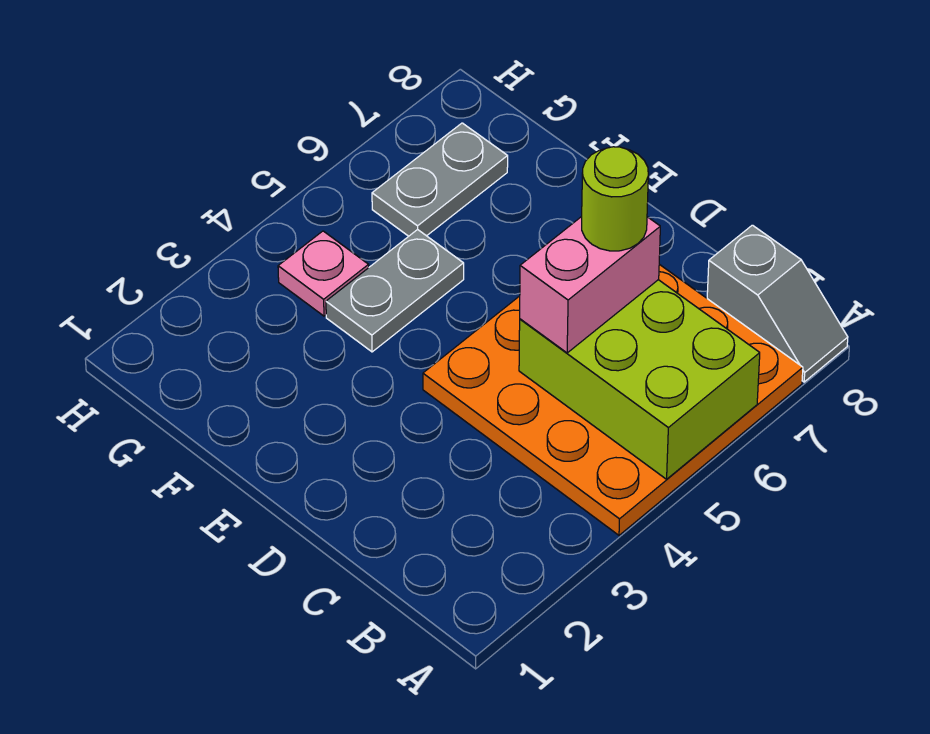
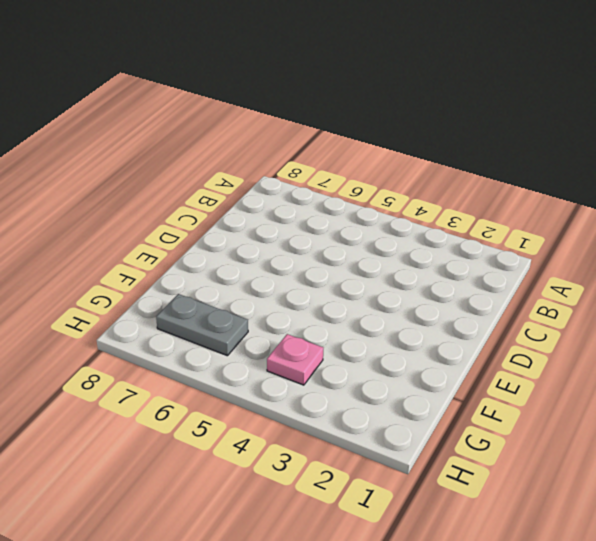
none -> orange plate A4:D7 level 1
none -> grey slope A8:B8 level 1 top B

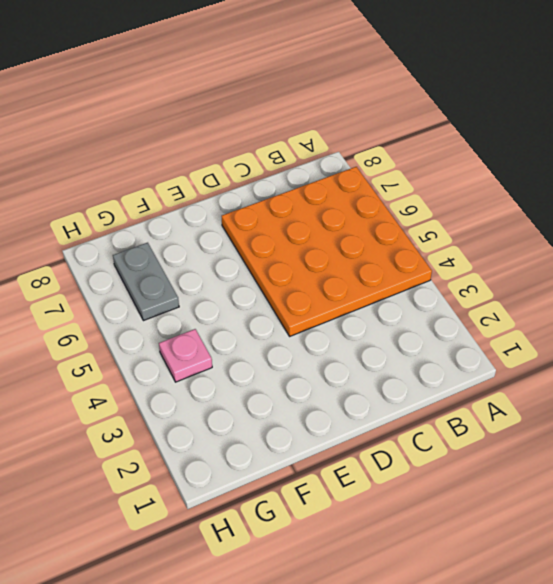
none -> grey slope A8:B8 level 1 top B
none -> grey plate F4:F5 level 1

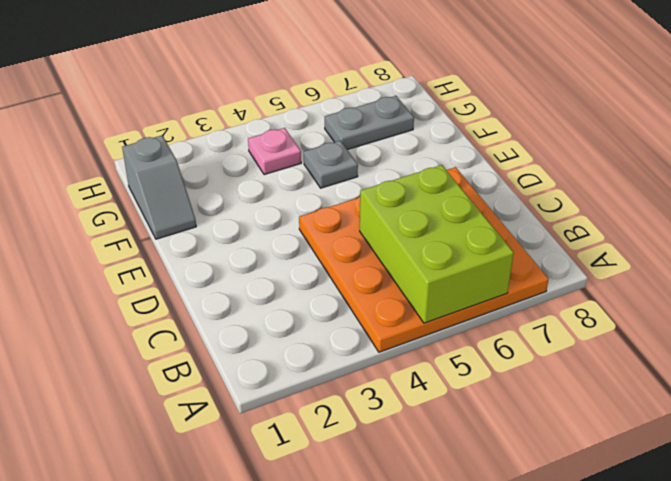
grey slope F1:G1 level 1 top G -> grey slope A8:B8 level 1 top B
grey plate F5 level 1 -> grey plate F4:F5 level 1
none -> pink brick C5:C6 level 3
none -> lime round brick C6 level 4

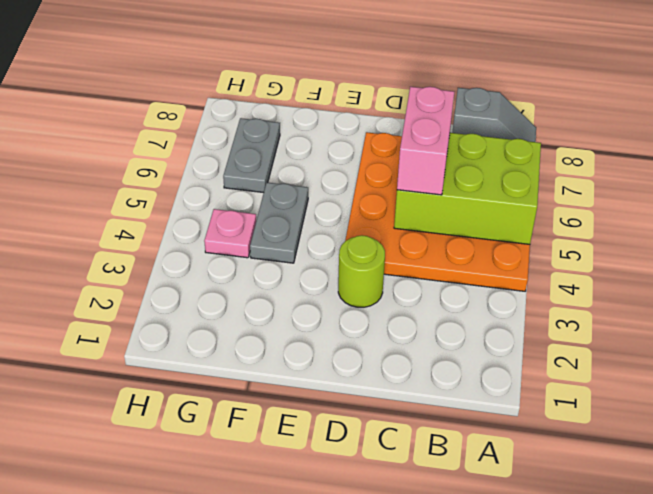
lime round brick D3 level 1 -> lime round brick C6 level 4

